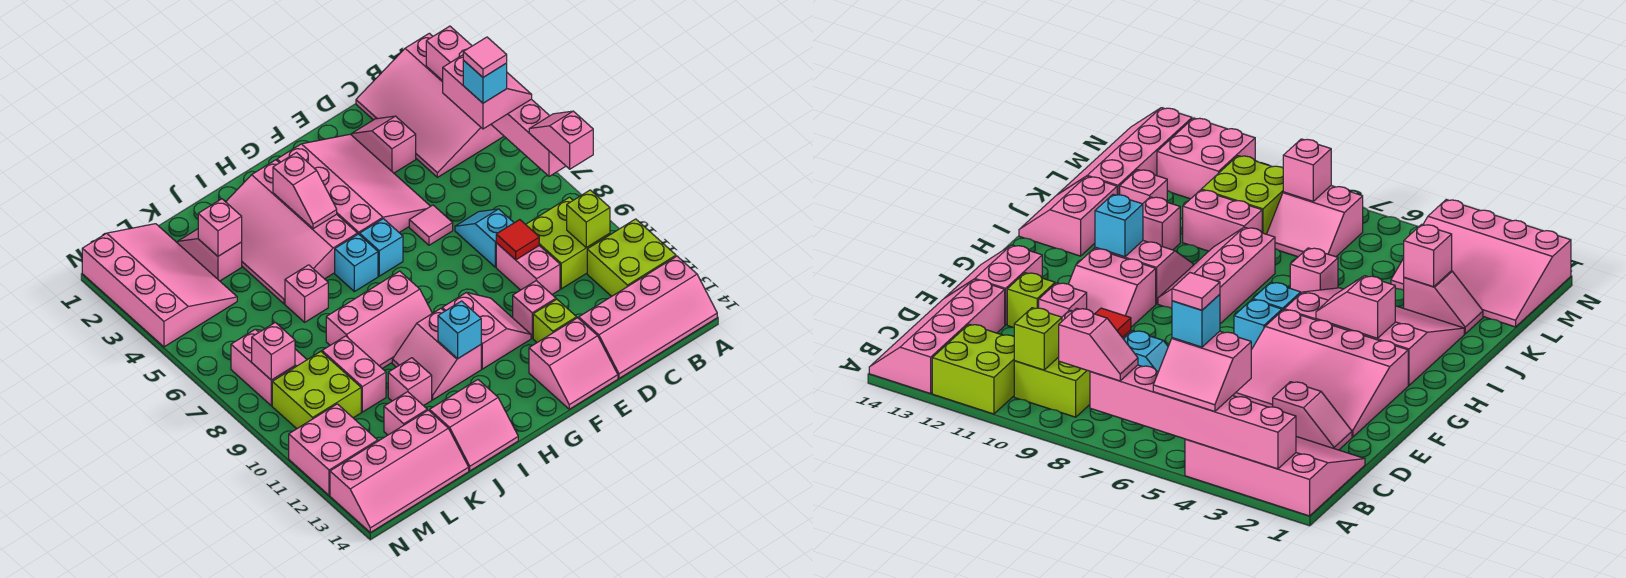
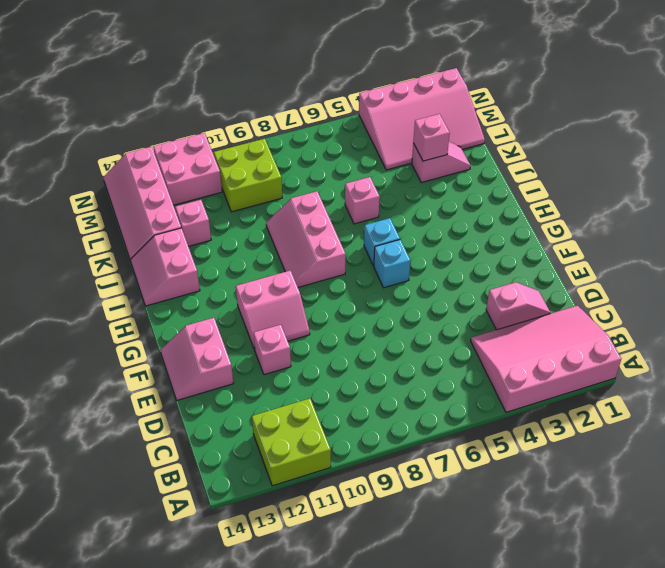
none -> pink slope A13:D14 level 1 top 13
none -> lime brick B9:C10 level 1
none -> cyan slope D7:D8 level 1 top 8
none -> pink brick D9:D10 level 1

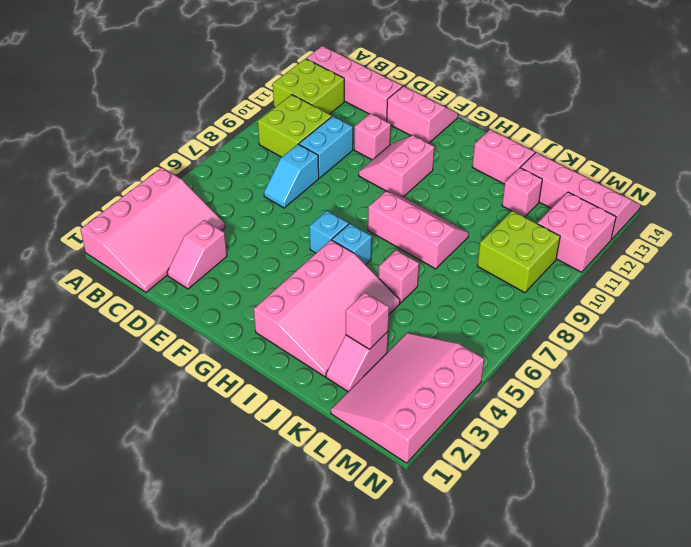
cyan brick D9:D10 level 1 -> pink brick D9:D10 level 1
none -> pink slope E2:G5 level 1 top G
none -> pink tile E6 level 1
none -> lime brick E12 level 1
none -> pink slope H10:I11 level 1 top H

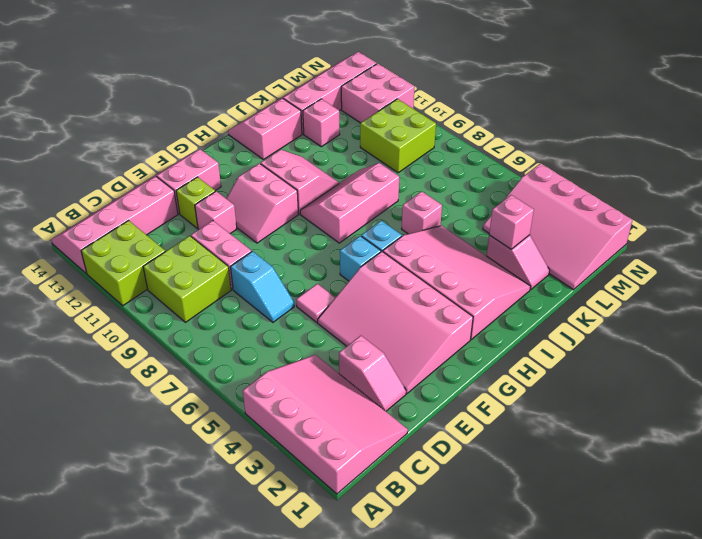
none -> pink brick J11 level 1
none -> pink brick K9:K10 level 1
none -> pink slope L7:M8 level 1 top M
none -> pink brick A2:A7 level 2

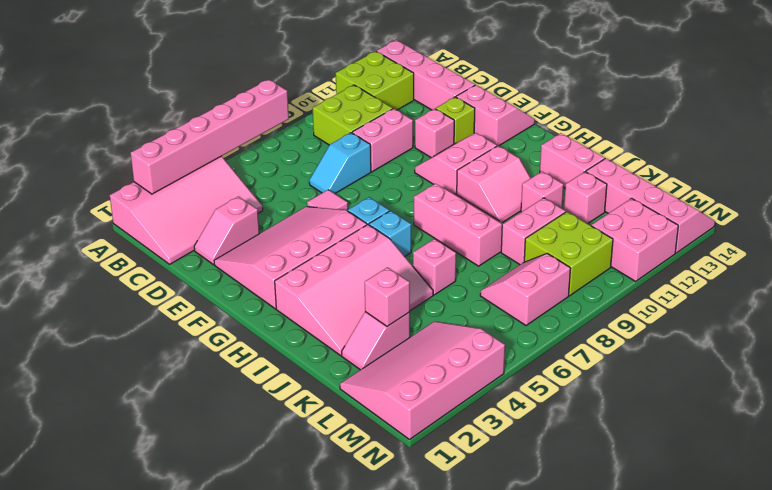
none -> lime brick B10 level 2
none -> red tile D9 level 2
none -> pink slope H3:H4 level 2 top 3
none -> cyan brick H11 level 2

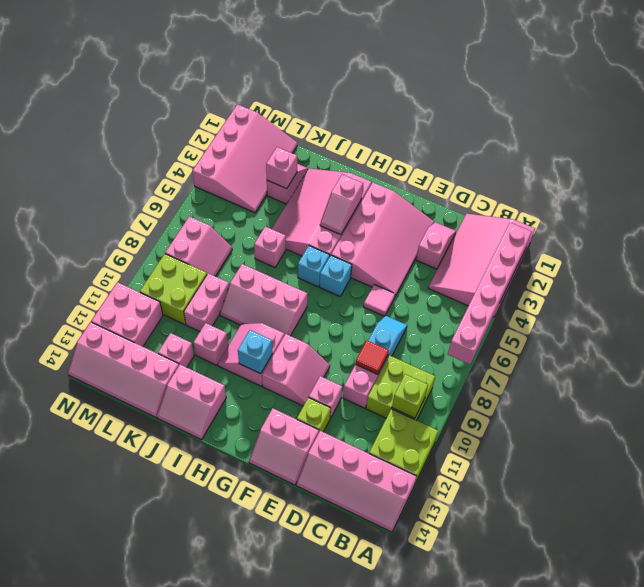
none -> pink brick M8 level 2
none -> pink slope A4:B5 level 3 top B
none -> pink slope A7:A8 level 3 top 8
none -> cyan brick B5 level 4

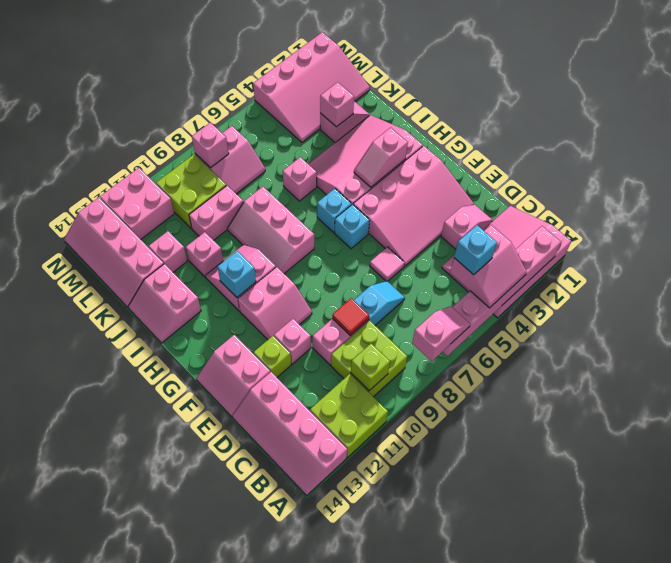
none -> pink tile B5 level 5

